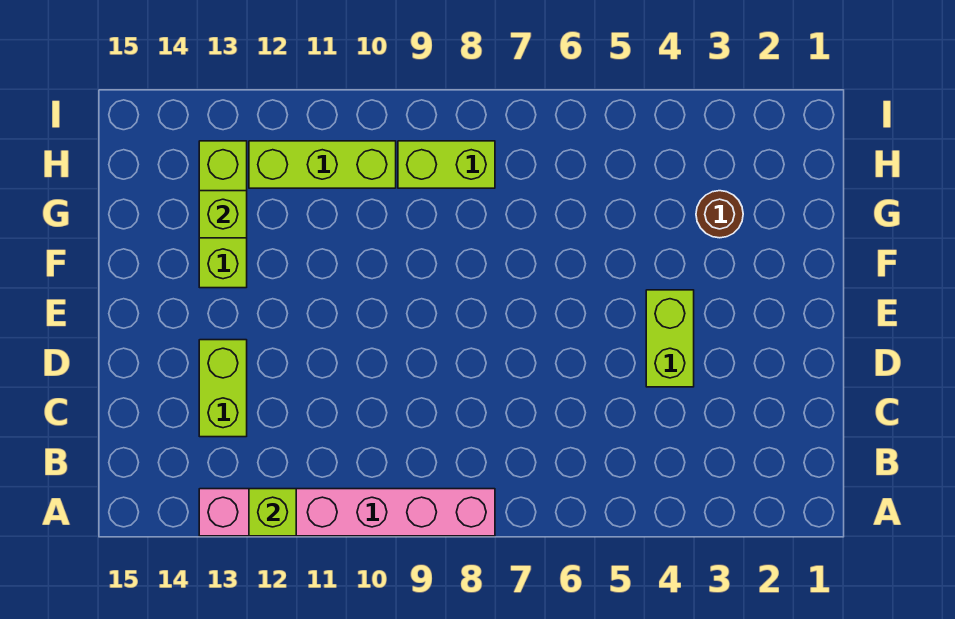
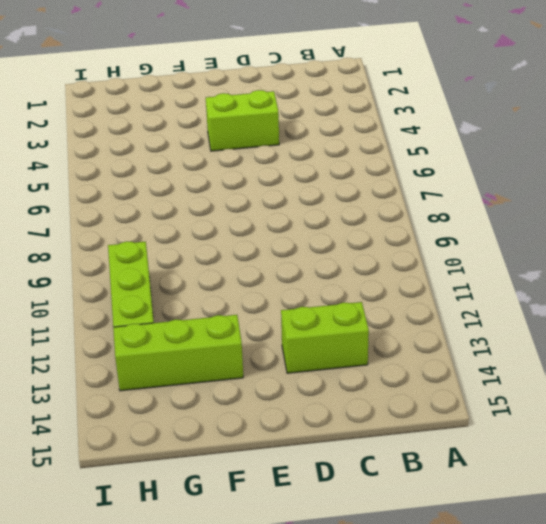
none -> pink brick A8:A13 level 1
none -> brown round brick G3 level 1

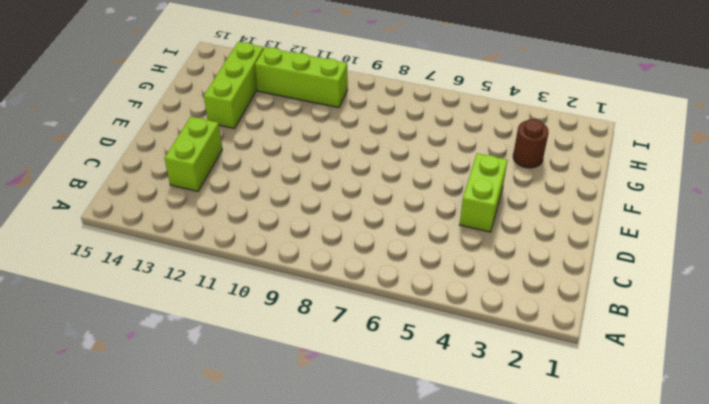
none -> pink brick A8:A13 level 1
none -> lime brick H8:H9 level 1

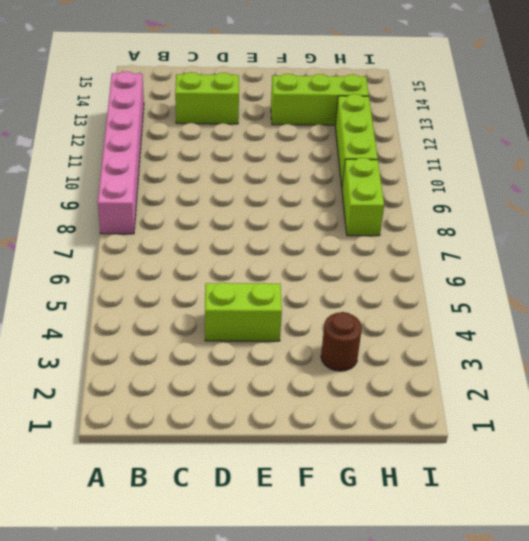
none -> lime brick A12 level 2
none -> lime brick G13 level 2

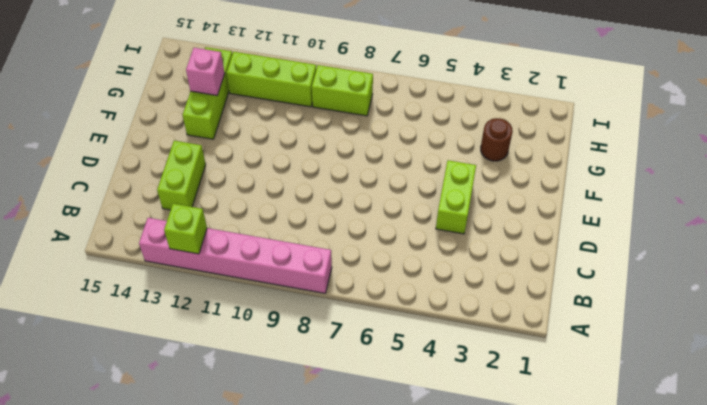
pink brick G13 level 2 -> lime brick G13 level 2

